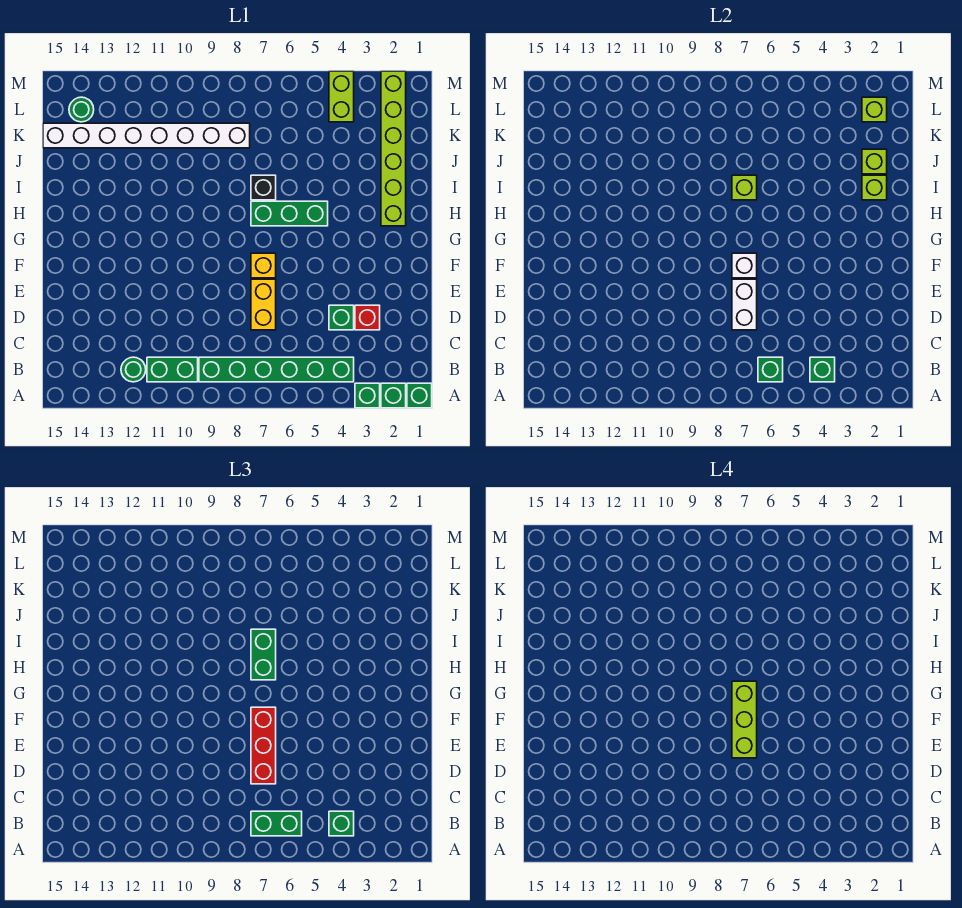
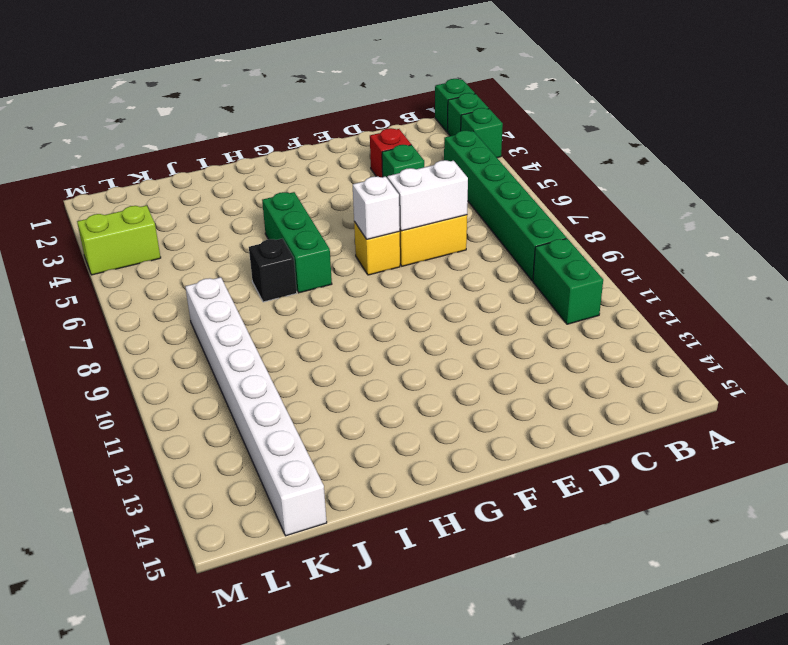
none -> green round brick B12 level 1
none -> lime brick H2:M2 level 1
none -> green round brick L14 level 1

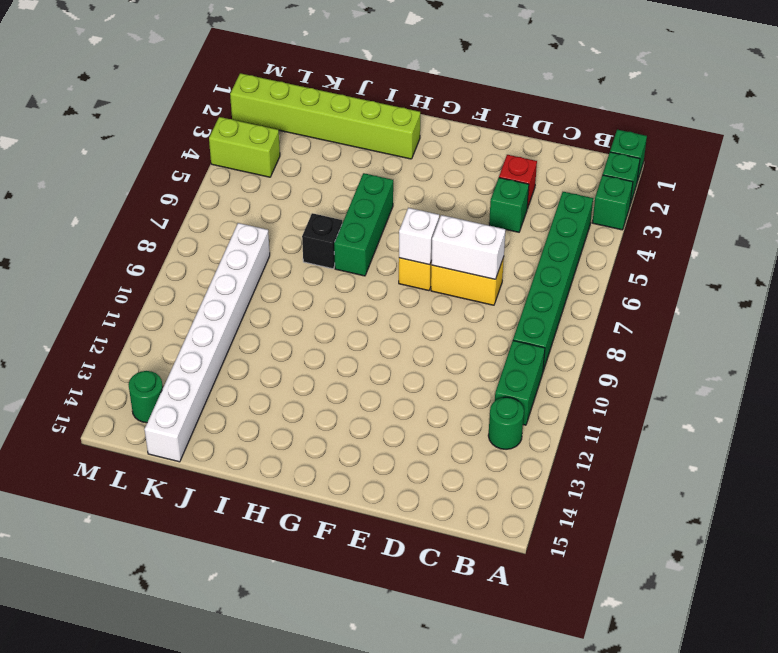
none -> green brick B4 level 2
none -> green brick B6 level 2
none -> lime brick I2 level 2

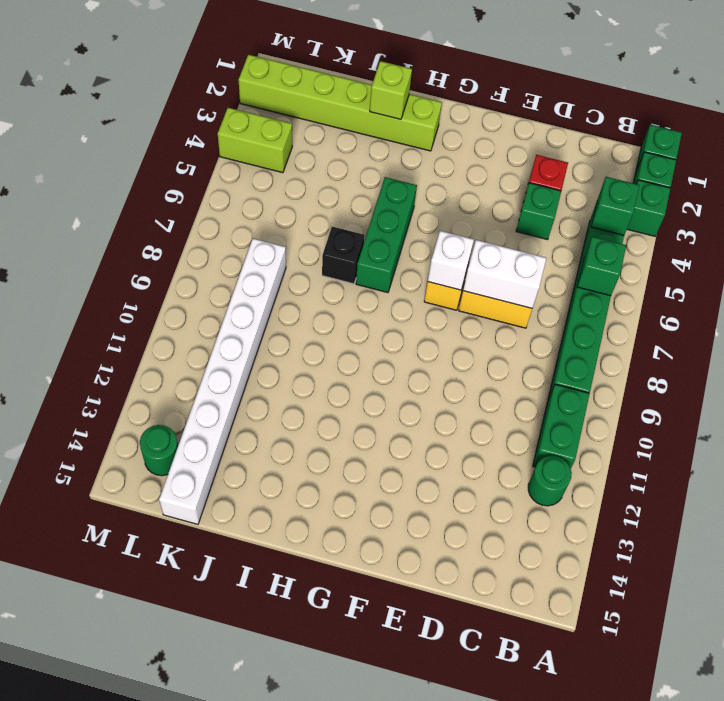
none -> lime brick I7 level 2
none -> lime brick J2 level 2
none -> lime brick L2 level 2

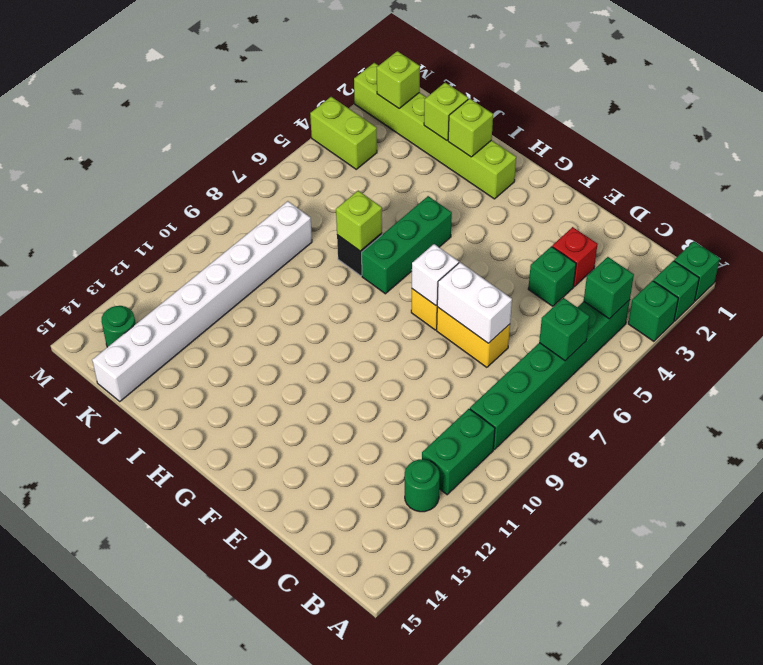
none -> green brick B4 level 3
none -> green brick B6:B7 level 3
none -> red brick D7:F7 level 3

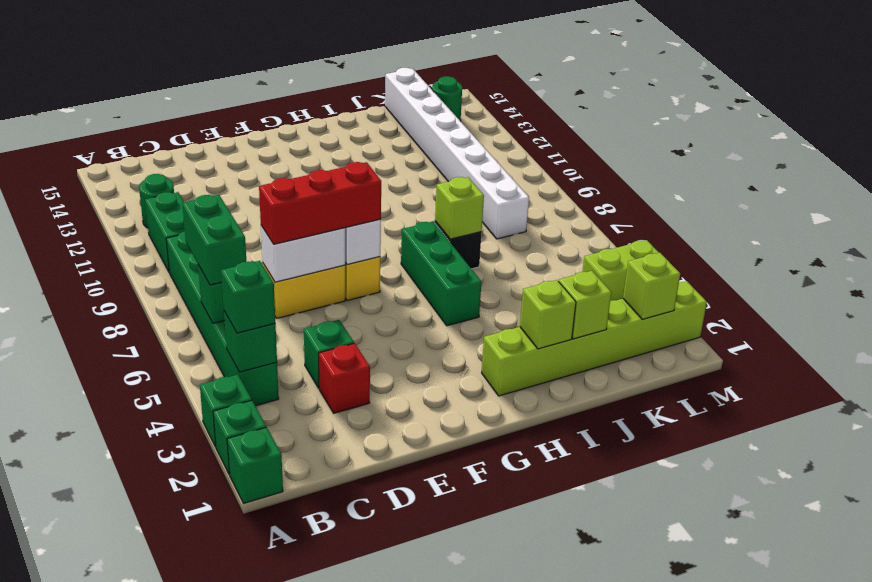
none -> green brick H7:I7 level 3
none -> lime brick E7:G7 level 4

